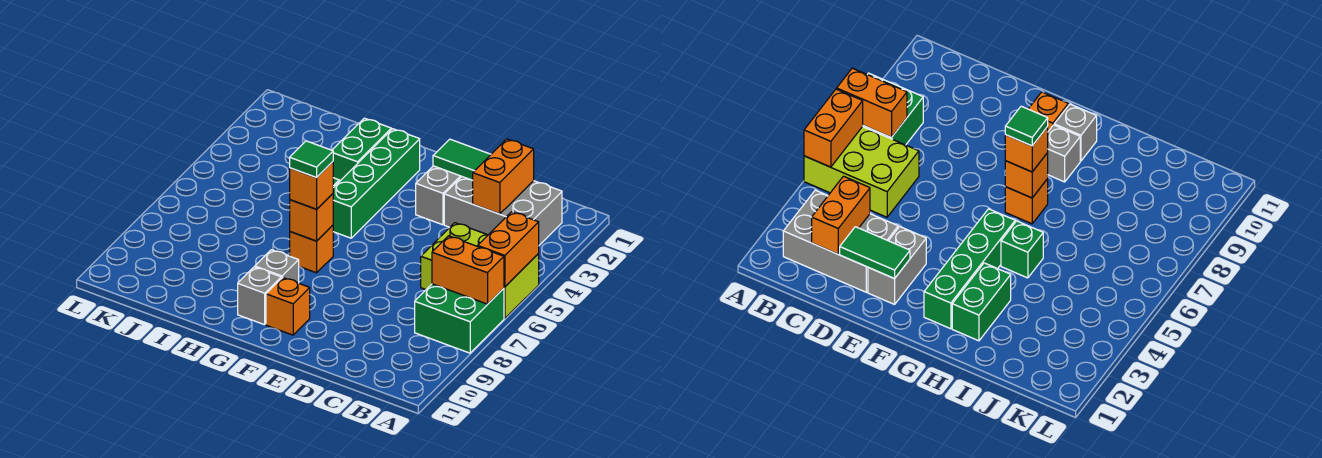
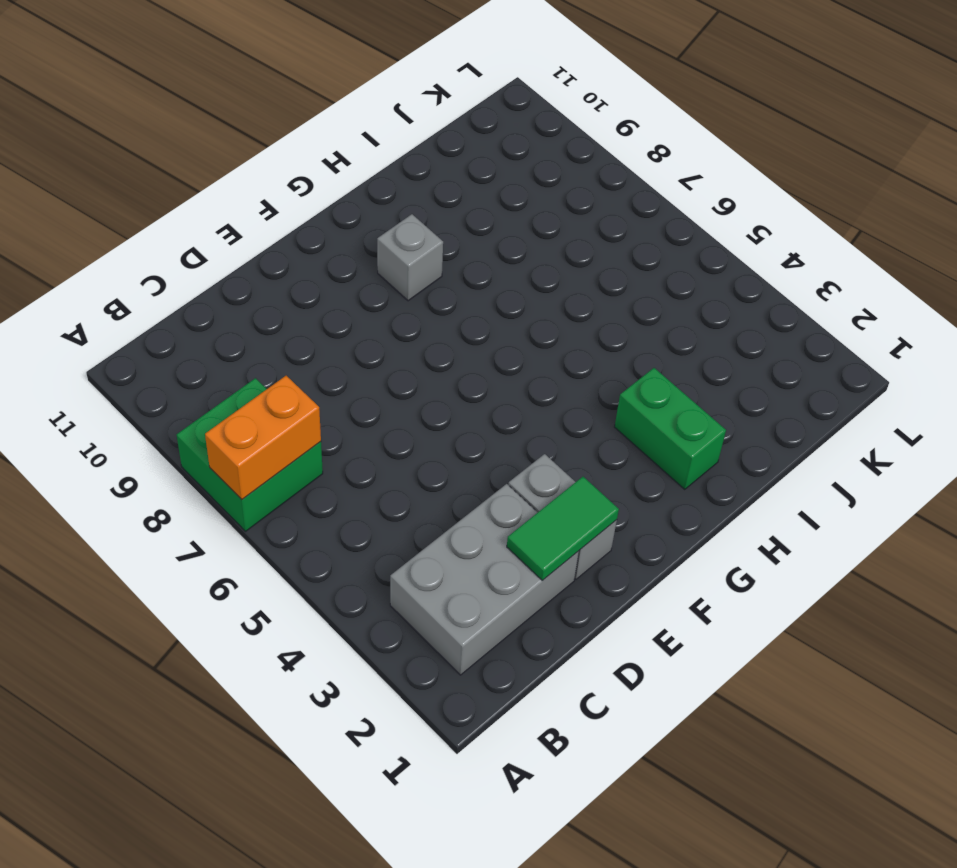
none -> lime brick A5:C6 level 1
none -> orange brick F10 level 1
none -> green brick G2:G5 level 1

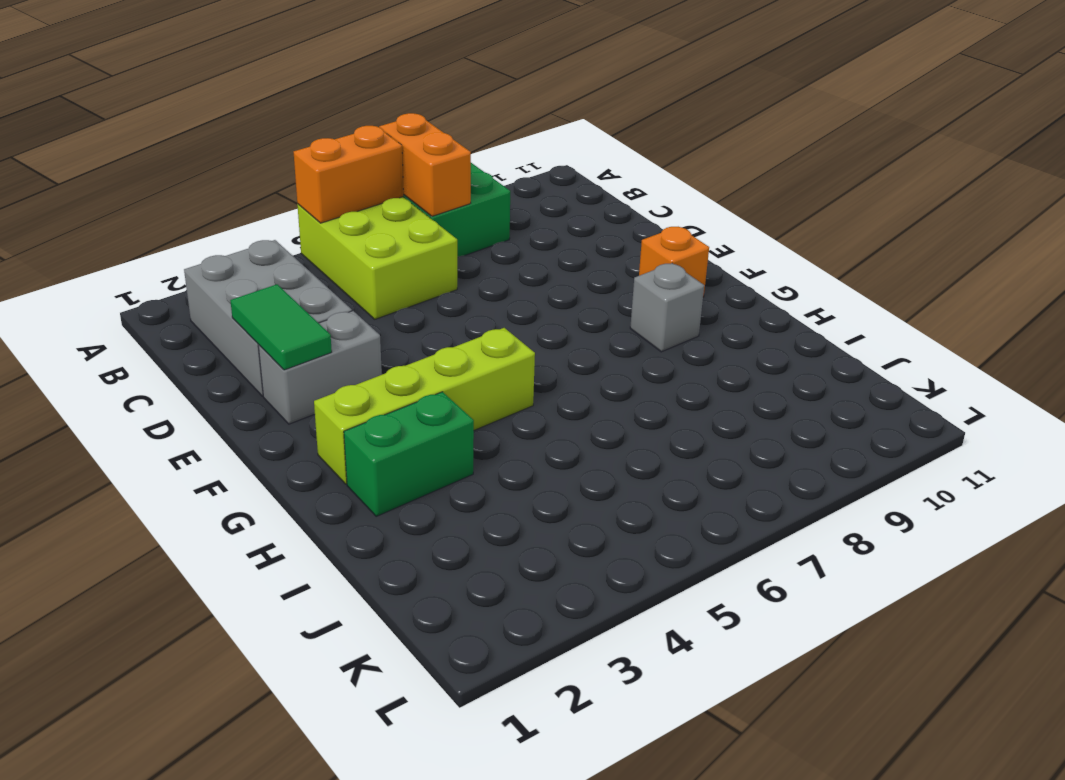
lime brick G2:G5 level 1 -> green brick G2:G5 level 1
none -> orange brick G7 level 1
none -> grey brick G10 level 1
none -> green brick H5 level 1

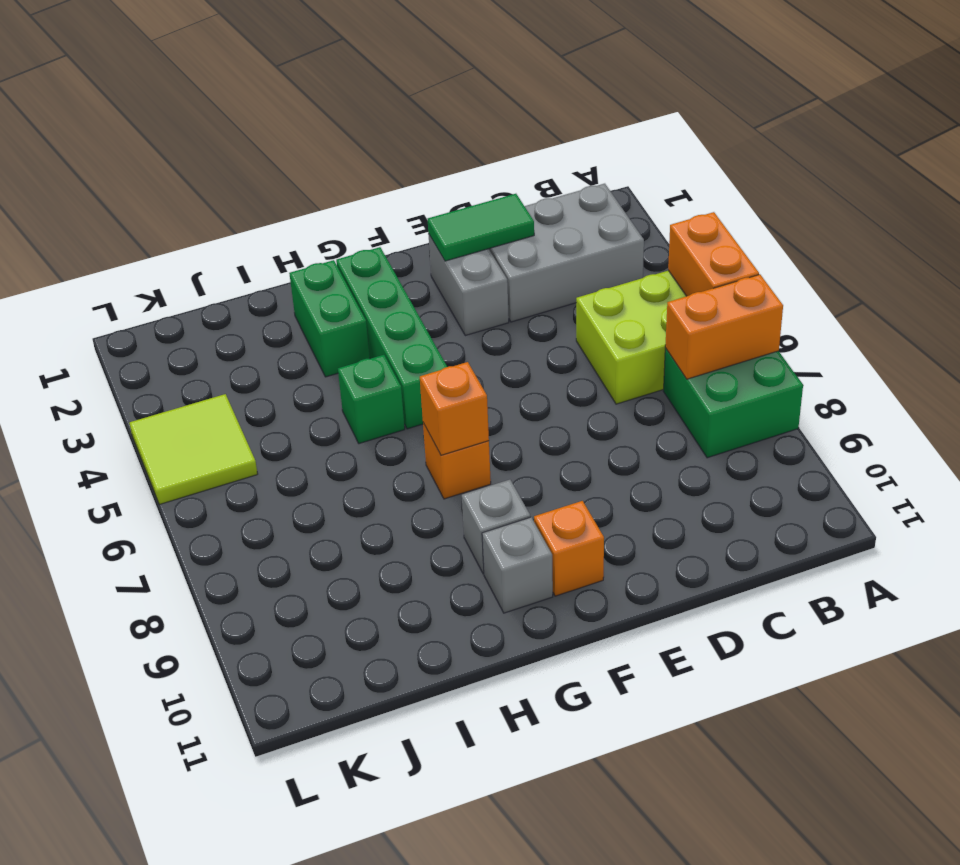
lime tile K4:L5 level 1 -> none
none -> orange brick C2:C3 level 2
none -> orange brick G7 level 3
none -> green tile G7 level 4

